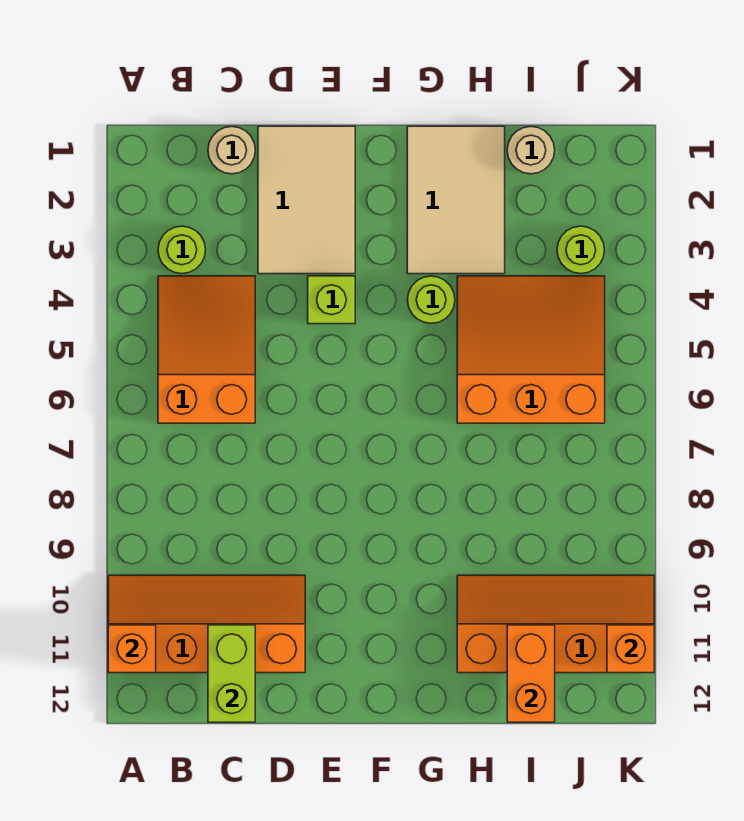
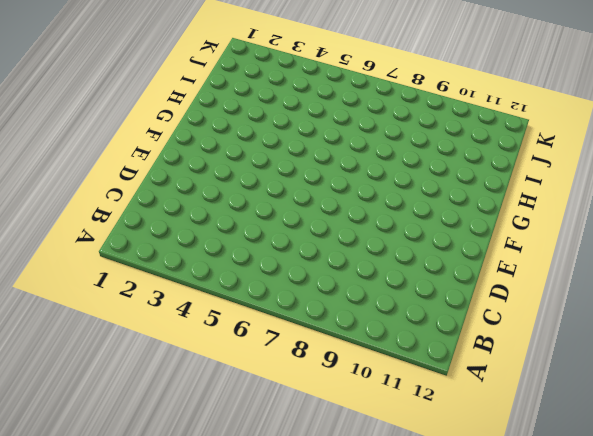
none -> orange slope A10:D11 level 1 top 11
none -> lime round brick B3 level 1
none -> orange slope B4:C6 level 1 top 6

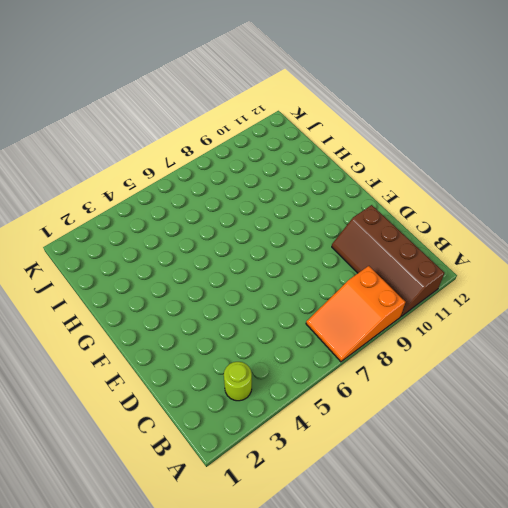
orange slope A7:B9 level 1 top 9 -> orange slope B4:C6 level 1 top 6
brown slope A10:D11 level 1 top 11 -> orange slope A10:D11 level 1 top 11
none -> tan round brick C1 level 1
none -> tan tile D1:E3 level 1
none -> lime brick E4 level 1

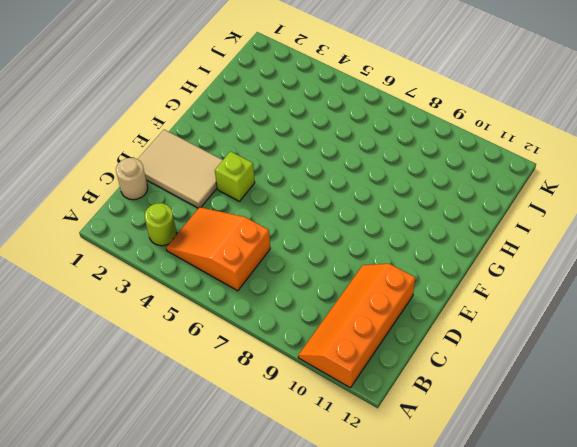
none -> tan tile G1:H3 level 1
none -> lime round brick G4 level 1
none -> orange slope H4:J6 level 1 top 6

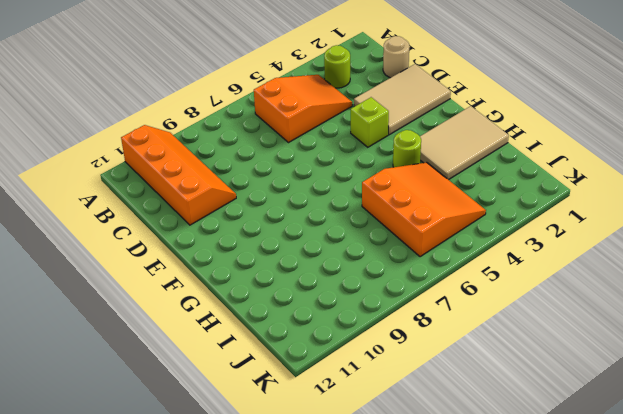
none -> orange slope H10:K11 level 1 top 11
none -> tan round brick I1 level 1
none -> lime round brick J3 level 1

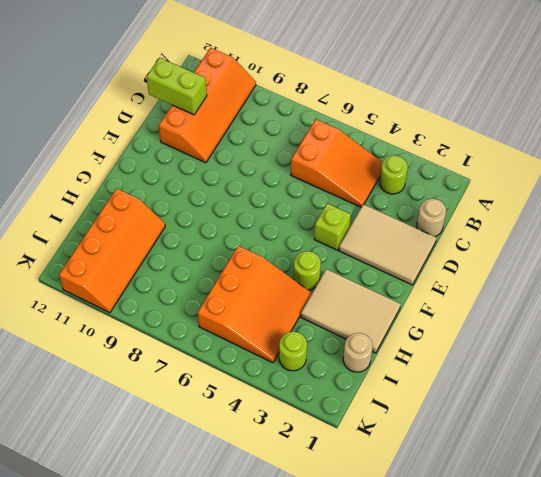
none -> orange brick A11 level 2
none -> orange brick I11:I12 level 2
none -> orange brick K11 level 2

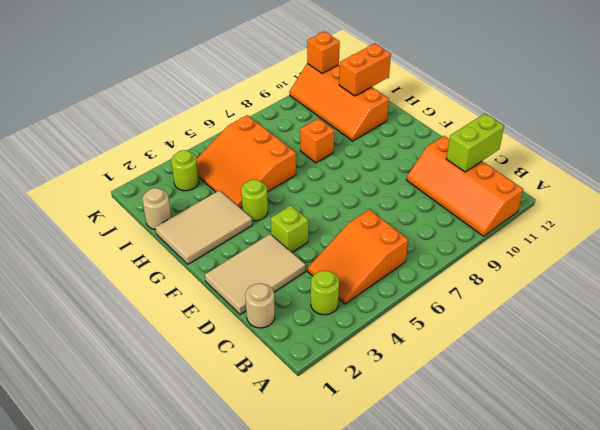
orange brick H8 level 1 -> orange brick A11 level 2

